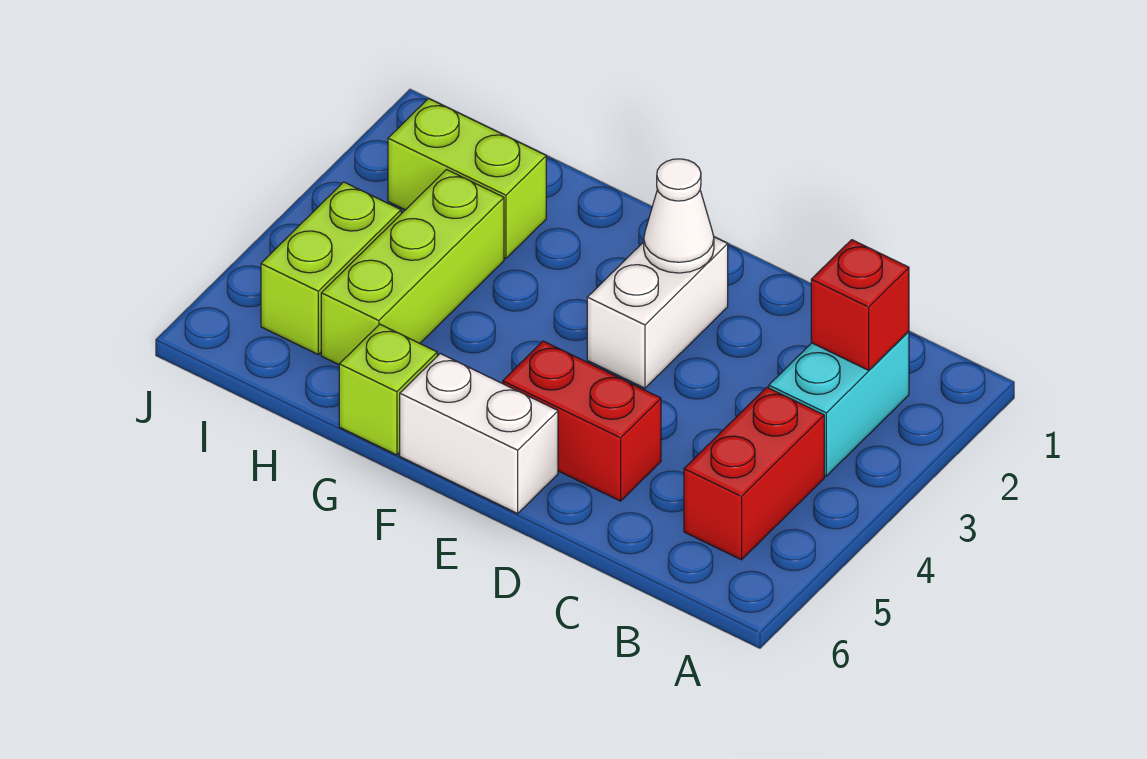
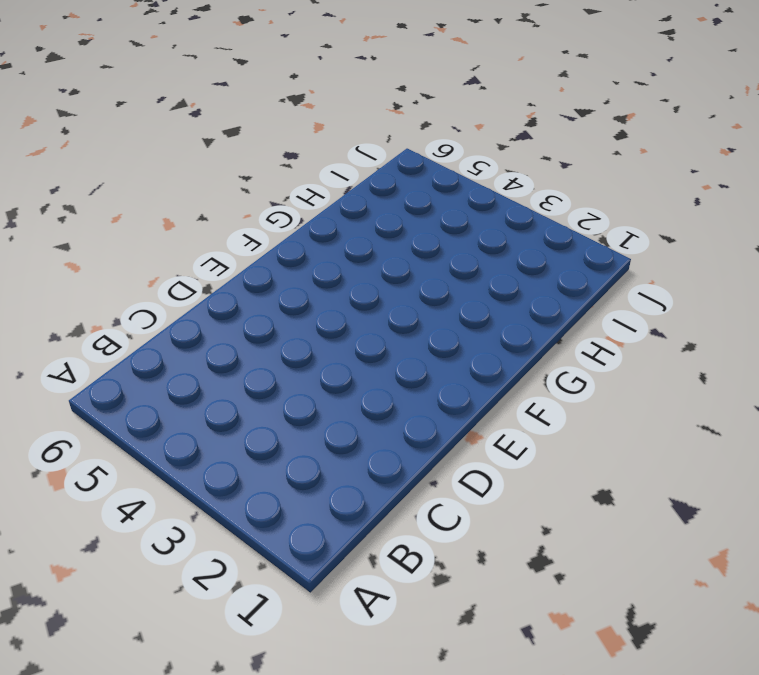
none -> cyan brick B2:B3 level 1
none -> red brick B4:B5 level 1

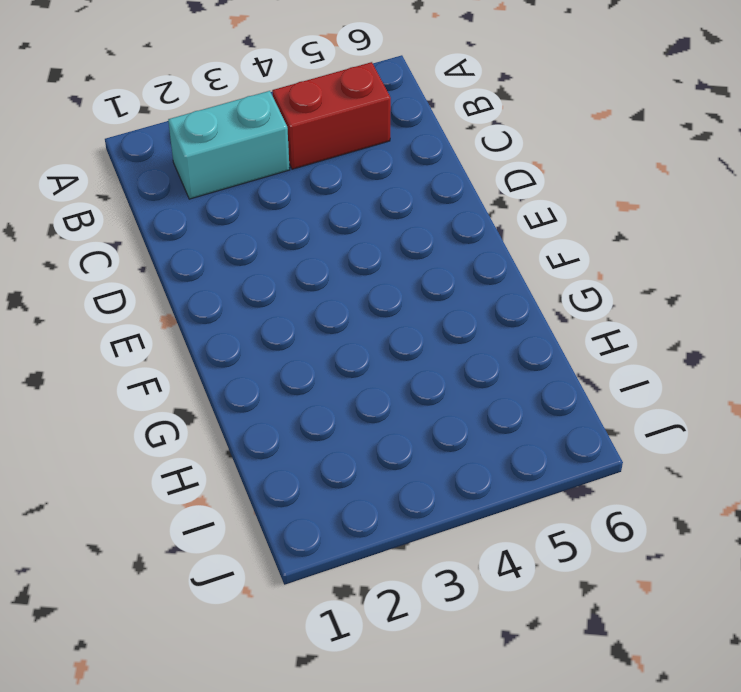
none -> red brick D5:E5 level 1
none -> white brick E2:E3 level 1

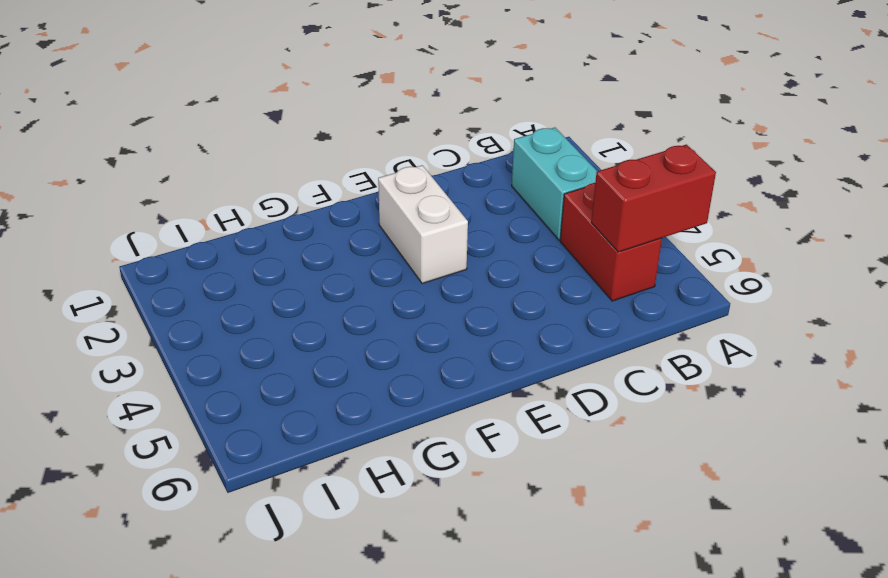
red brick A5:B5 level 2 -> red brick D5:E5 level 1
none -> white brick E6:F6 level 1
none -> lime brick G6 level 1

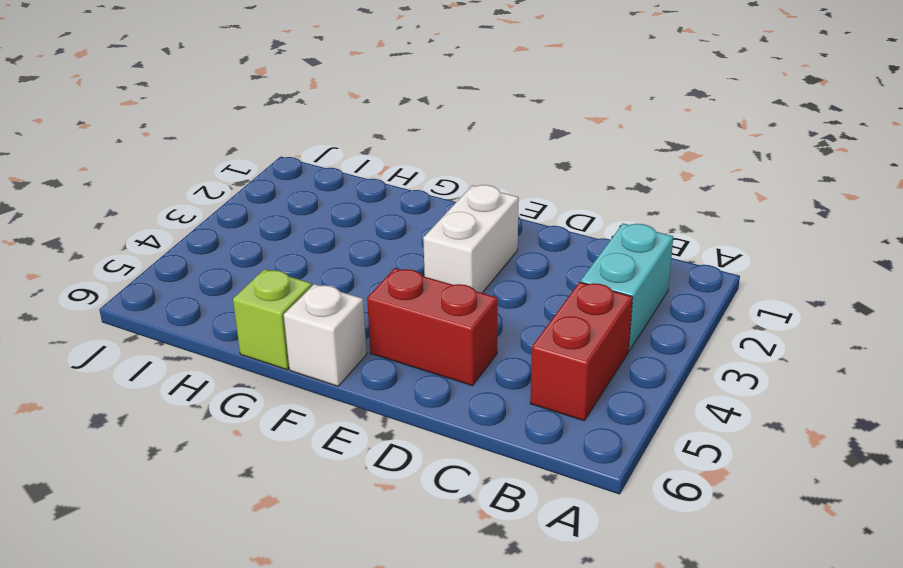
white brick F6 level 1 -> white brick E6:F6 level 1
none -> lime brick H2:I2 level 1
none -> lime brick H3:H5 level 1

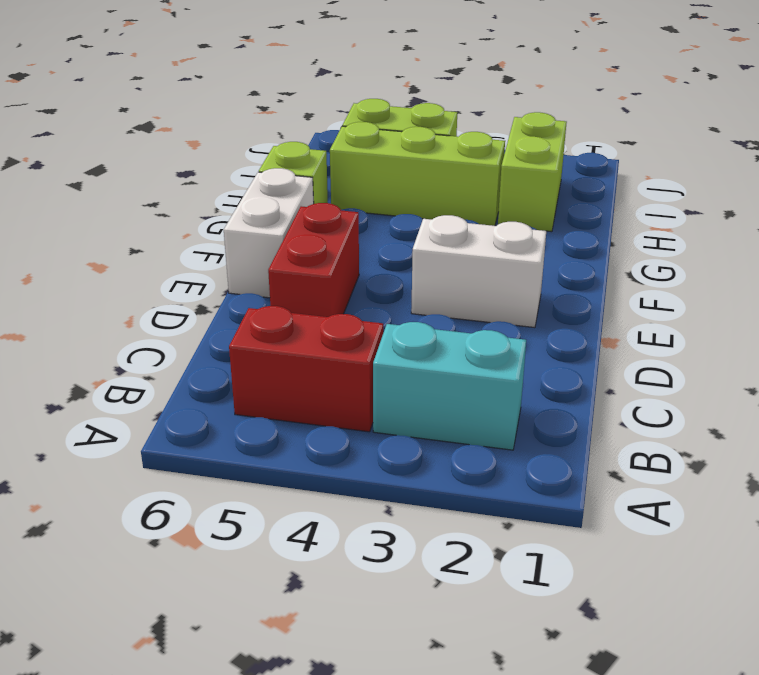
none -> red brick B2 level 2
none -> white cone E2 level 2

